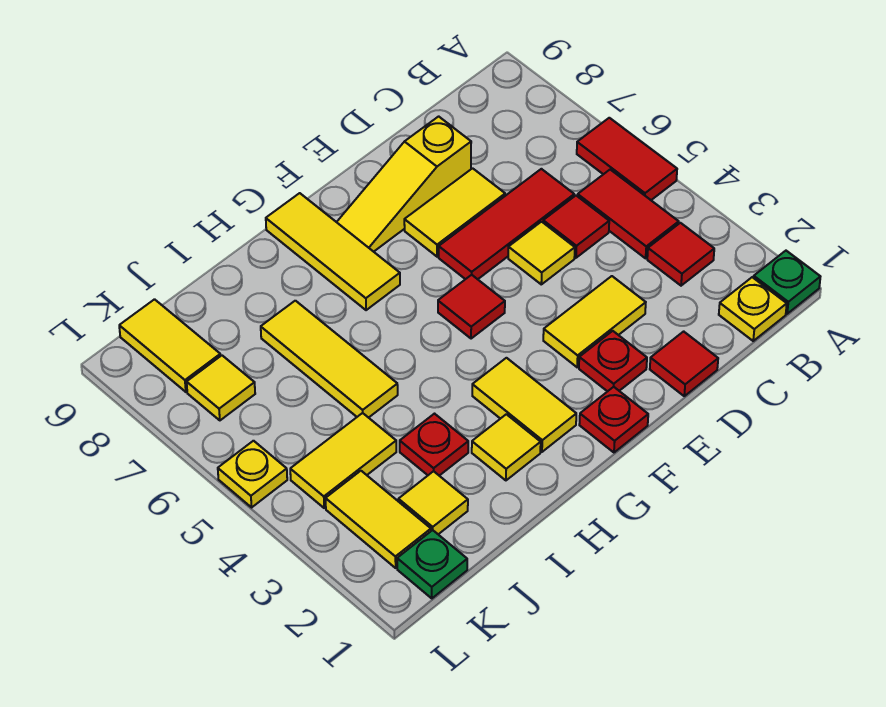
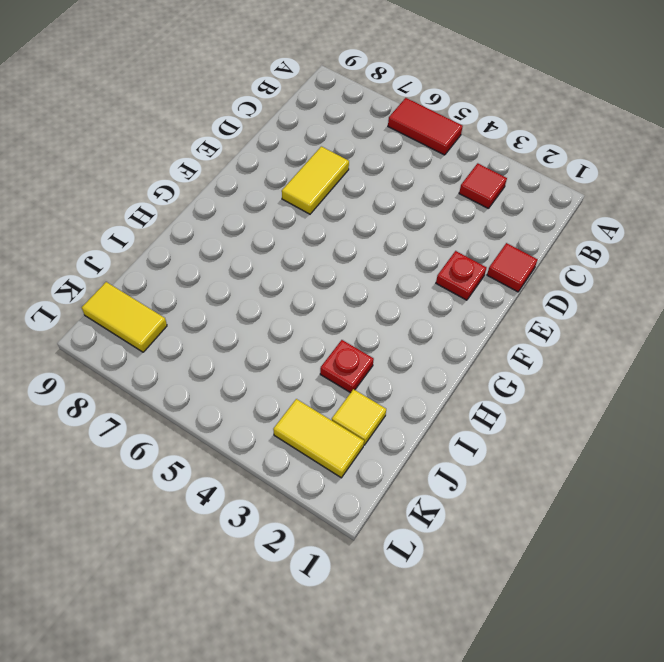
none -> green plate A1 level 1
none -> yellow plate B1 level 1
none -> red tile B4:B5 level 1

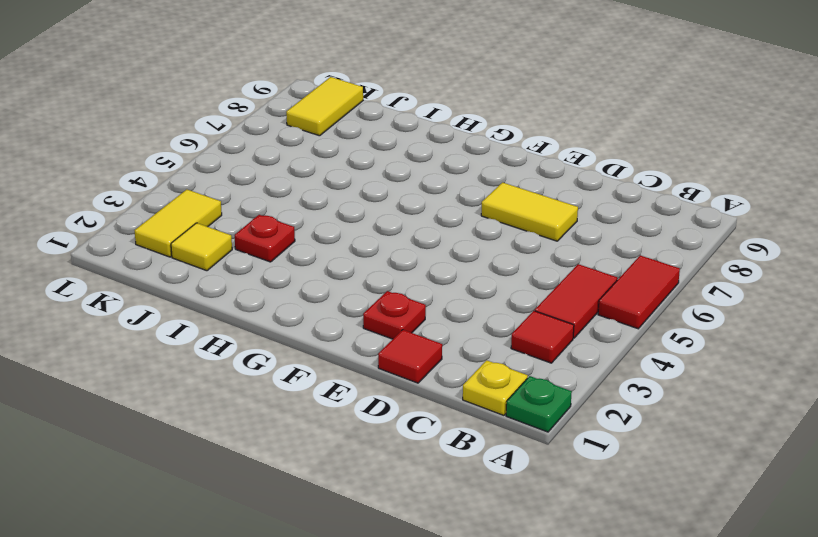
none -> red tile C5 level 1
none -> red tile C6:E6 level 1
none -> yellow tile D3:E3 level 1

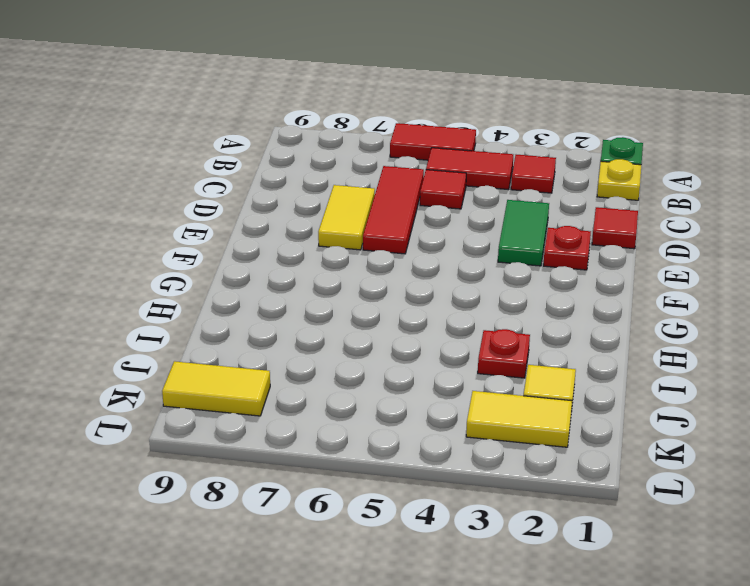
green tile D3:E3 level 1 -> yellow tile D3:E3 level 1
none -> yellow tile D5 level 1
none -> yellow slope D8:F8 level 1 top D
none -> red plate F1 level 1

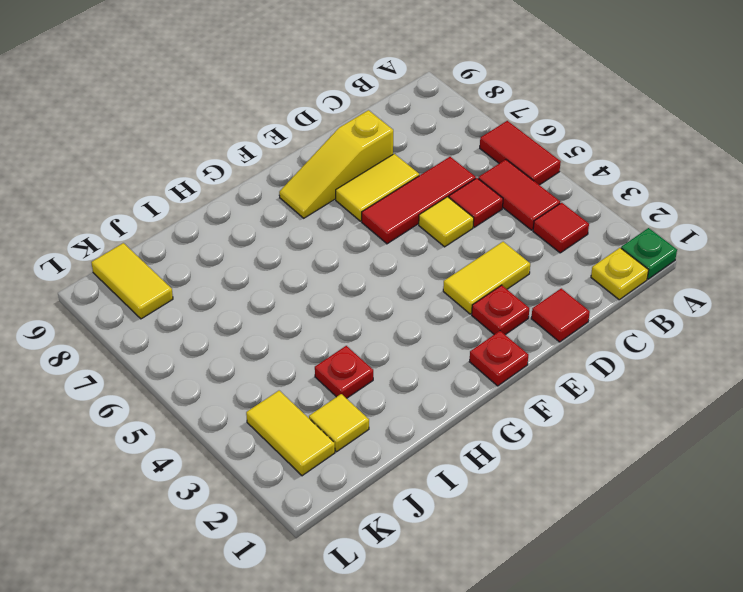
none -> red tile F5 level 1
none -> yellow tile G2:G3 level 1
none -> yellow tile G7:G9 level 1

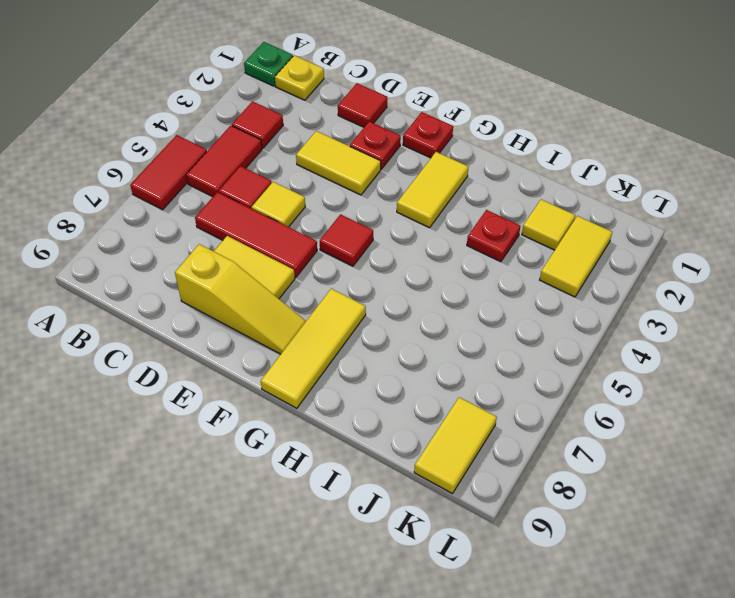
none -> yellow tile H2 level 1
none -> yellow tile I5:I7 level 1
none -> yellow tile J4:K4 level 1

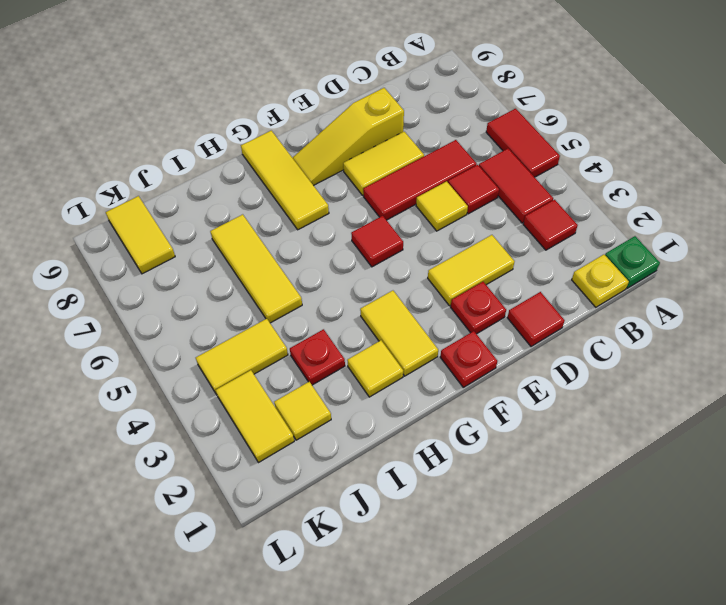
none -> green plate K1 level 1
none -> yellow tile K7 level 1
none -> yellow plate L5 level 1

